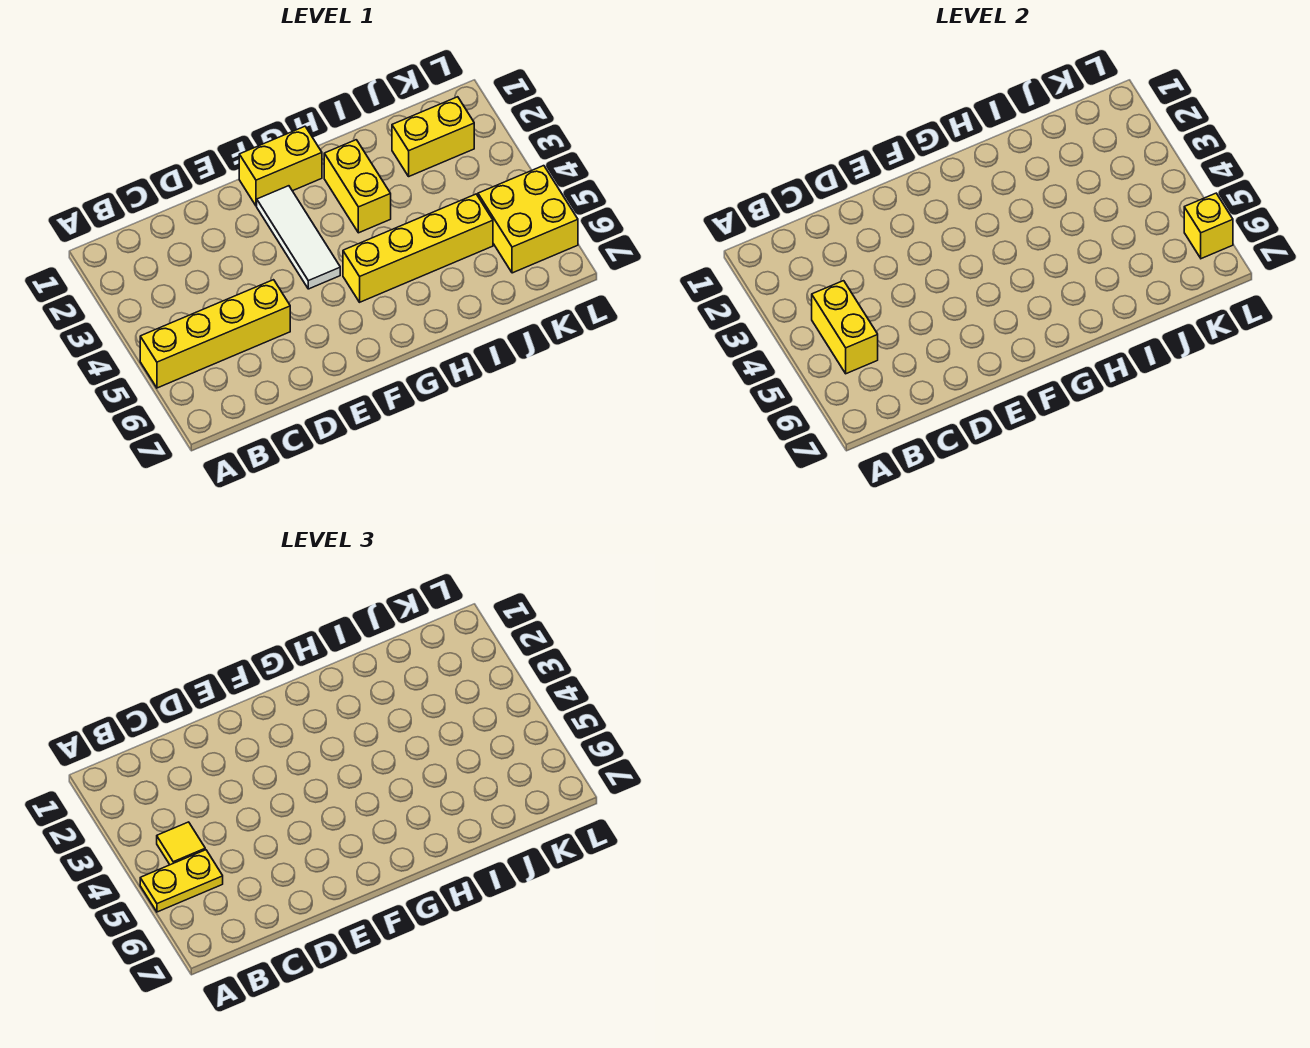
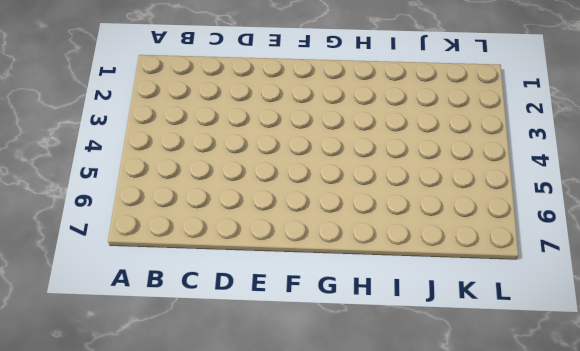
none -> yellow brick A5:D5 level 1
none -> yellow brick F1:G1 level 1

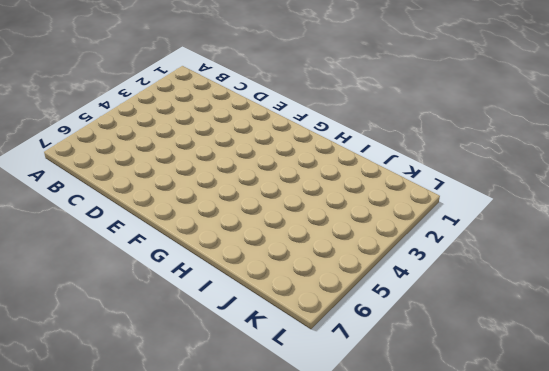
none -> yellow brick A5:D5 level 1
none -> yellow brick F1:G1 level 1

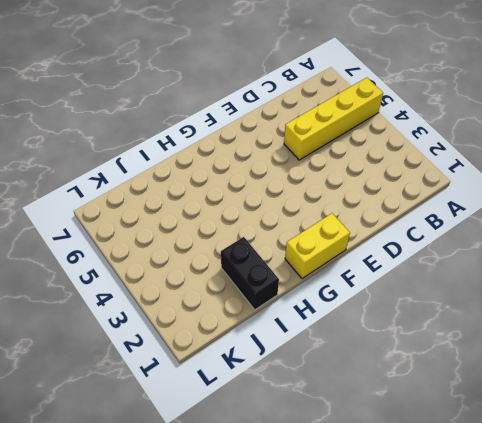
black brick I1:I2 level 1 -> none
none -> white tile F2:F4 level 1
none -> yellow brick G5:J5 level 1

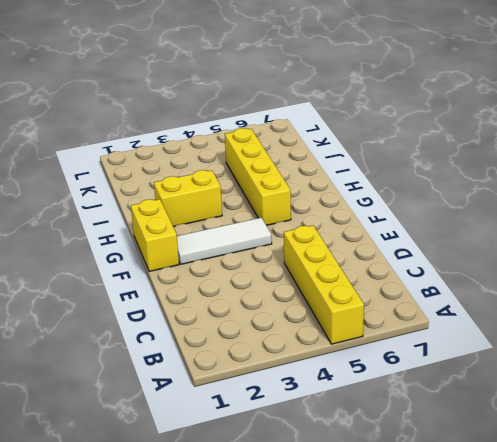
none -> yellow brick J2:K2 level 1
none -> yellow brick K5:L6 level 1

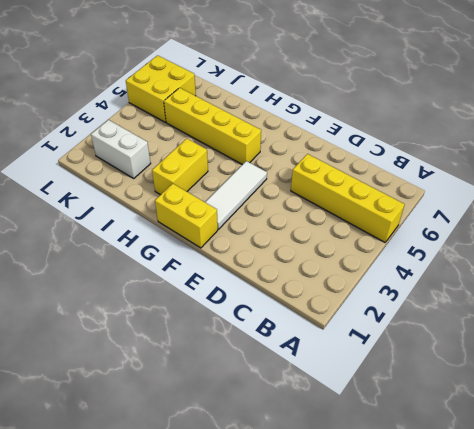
white brick J2:K2 level 1 -> yellow brick J2:K2 level 1
none -> yellow brick B4:B5 level 2
none -> yellow brick L6 level 2

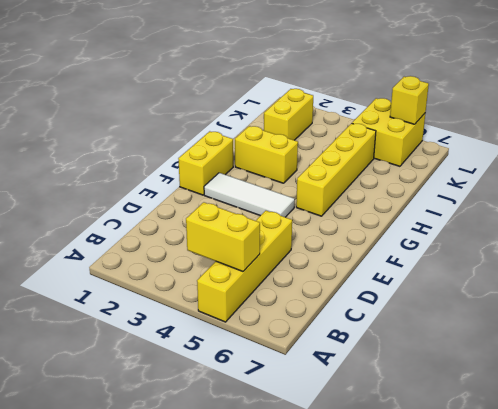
none -> yellow plate A5:B5 level 3
none -> yellow tile B4 level 3

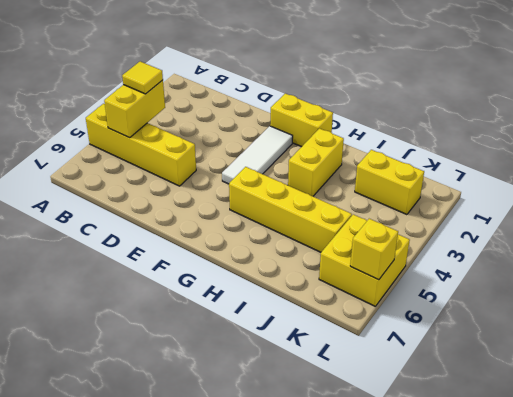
none -> yellow plate A5:B5 level 3

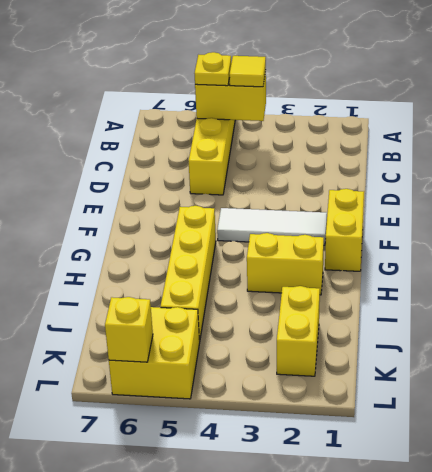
yellow plate B5 level 3 -> yellow plate A5:B5 level 3

